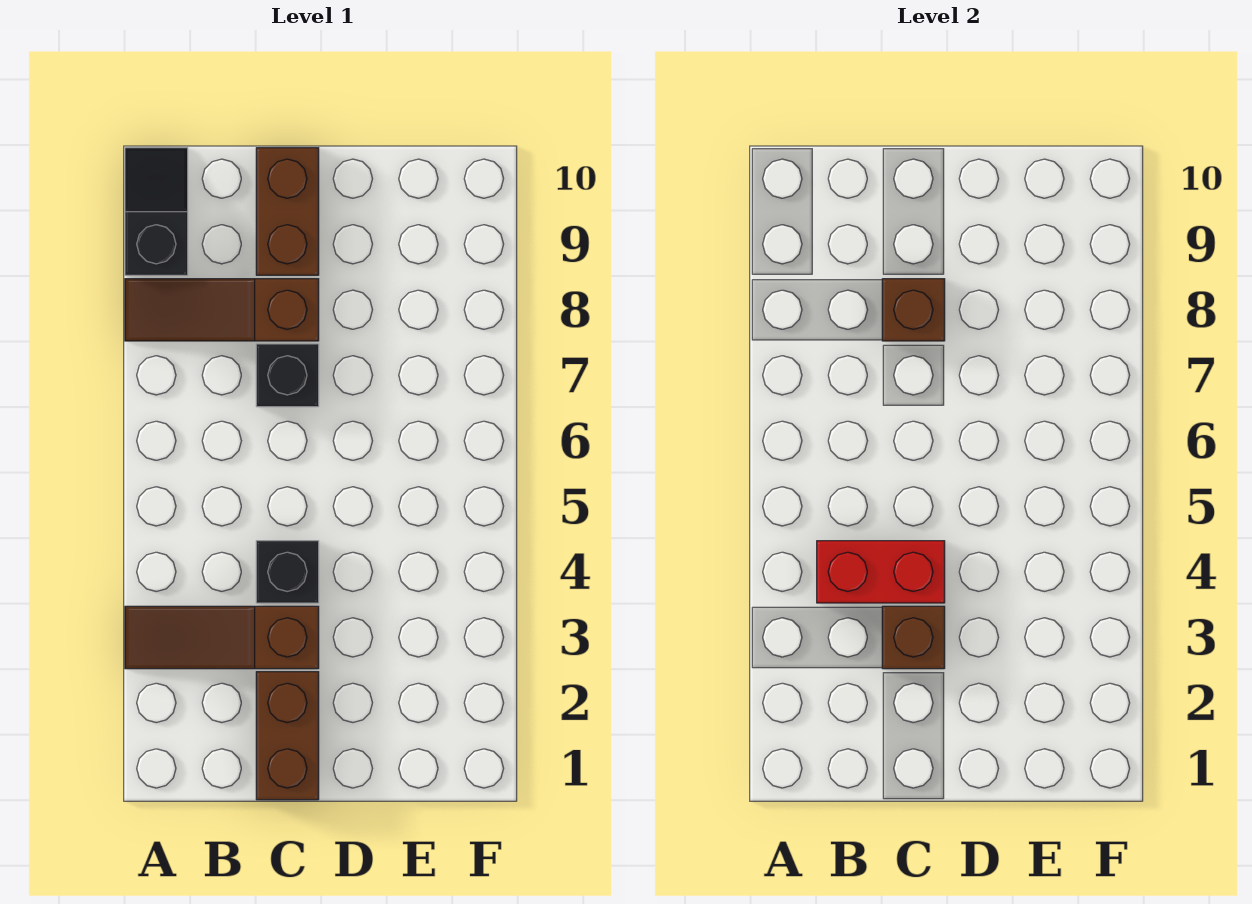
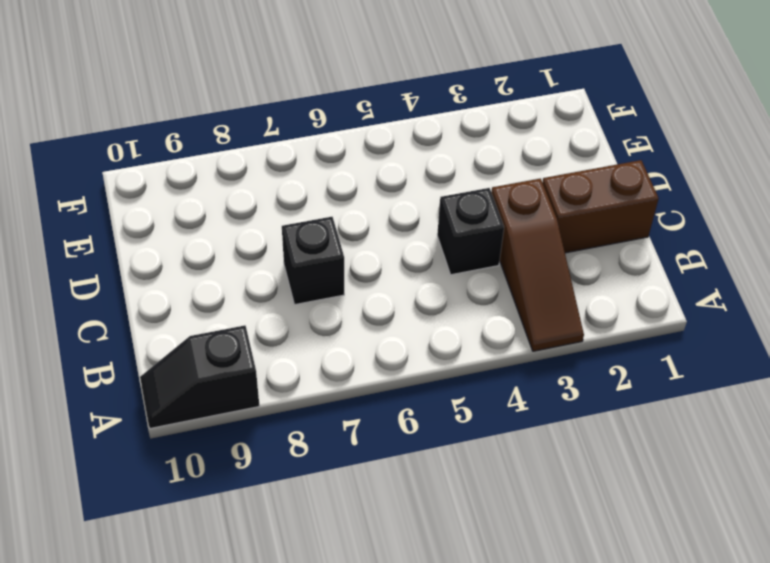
none -> brown slope A8:C8 level 1 top C
none -> brown brick C9:C10 level 1

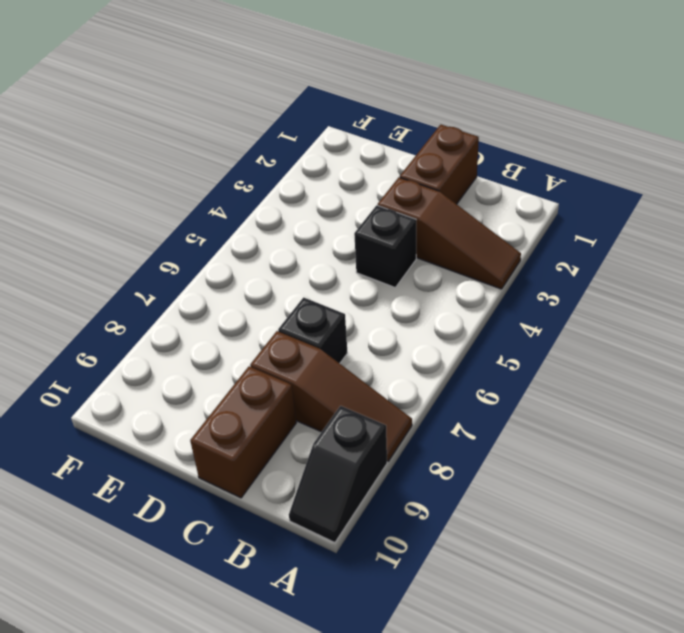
none -> red brick B4:C4 level 2
none -> brown brick C3 level 2

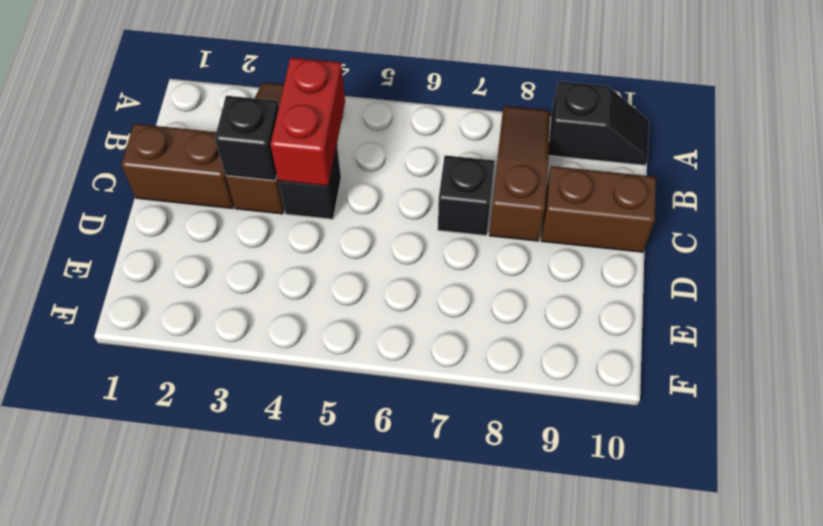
black brick C3 level 2 -> brown brick C3 level 2
none -> brown brick C8 level 2

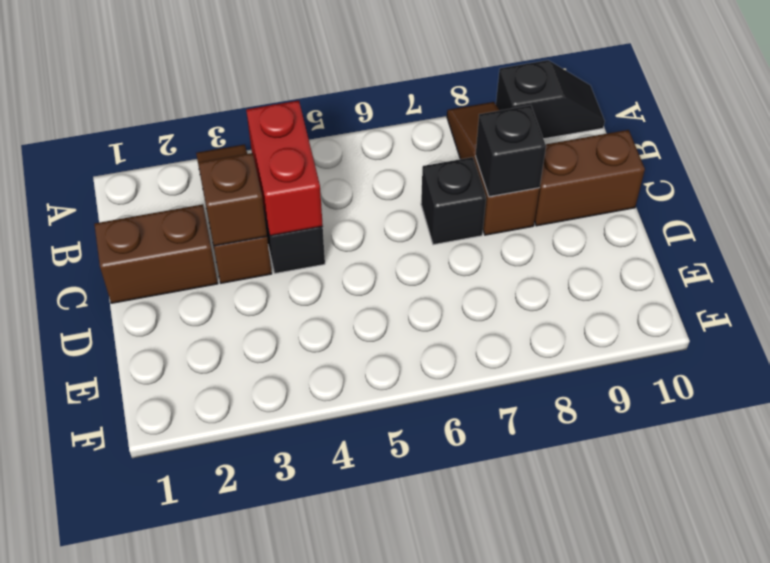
black brick C8 level 2 -> brown brick C8 level 2

